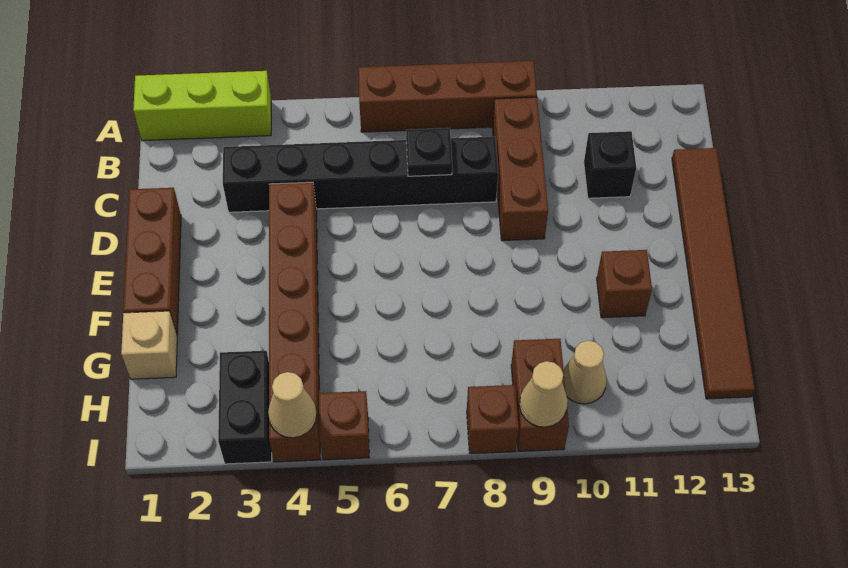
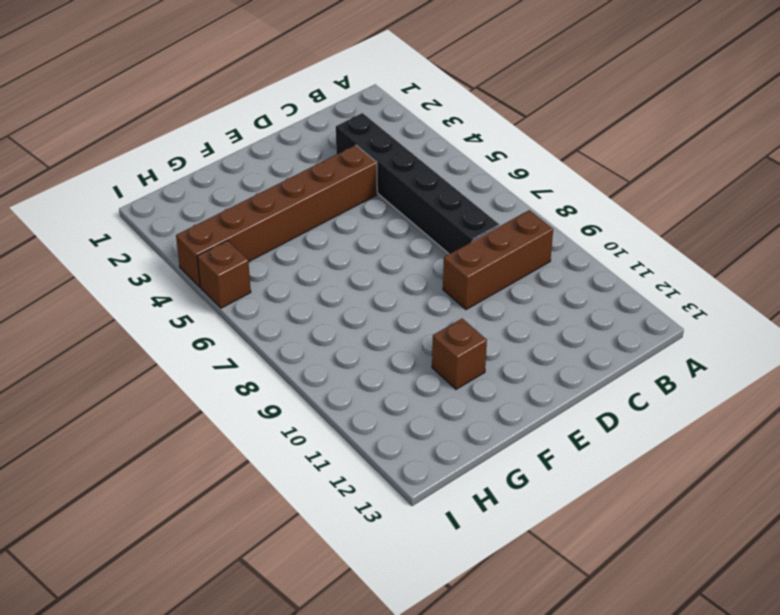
none -> lime brick A1:A3 level 1
none -> brown brick A6:A9 level 1
none -> black brick C11 level 1

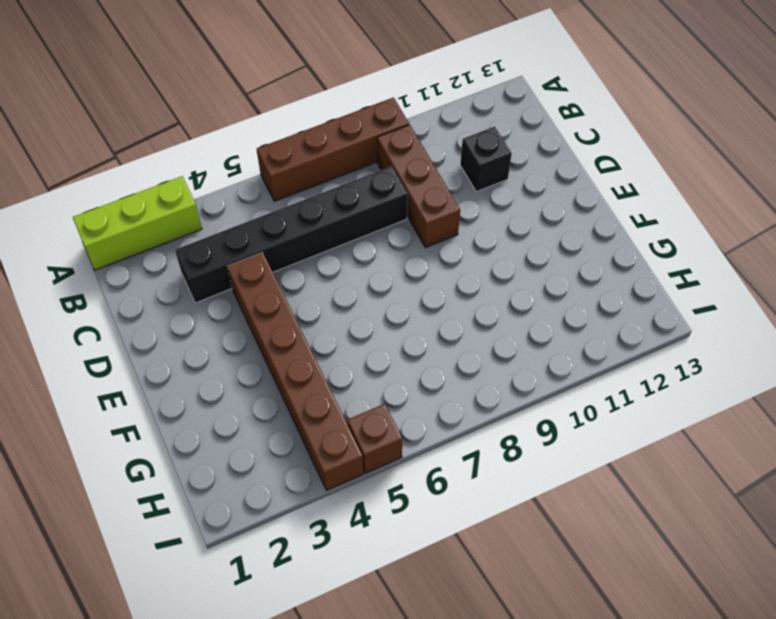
none -> brown tile C13:H13 level 1
none -> brown brick D1:F1 level 1
none -> brown brick F11 level 1

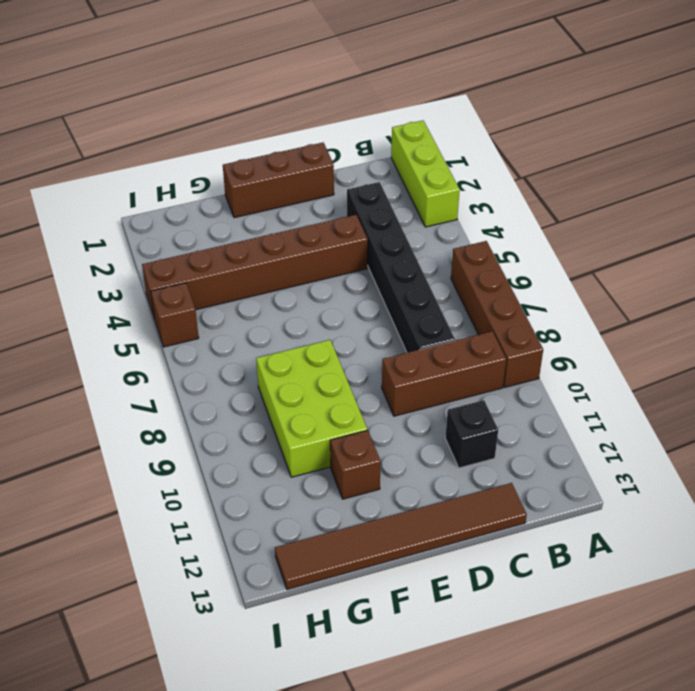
lime brick F8:G10 level 1 -> none
none -> tan brick G1 level 1
none -> black brick H3:I3 level 1
none -> brown brick H9:I9 level 1

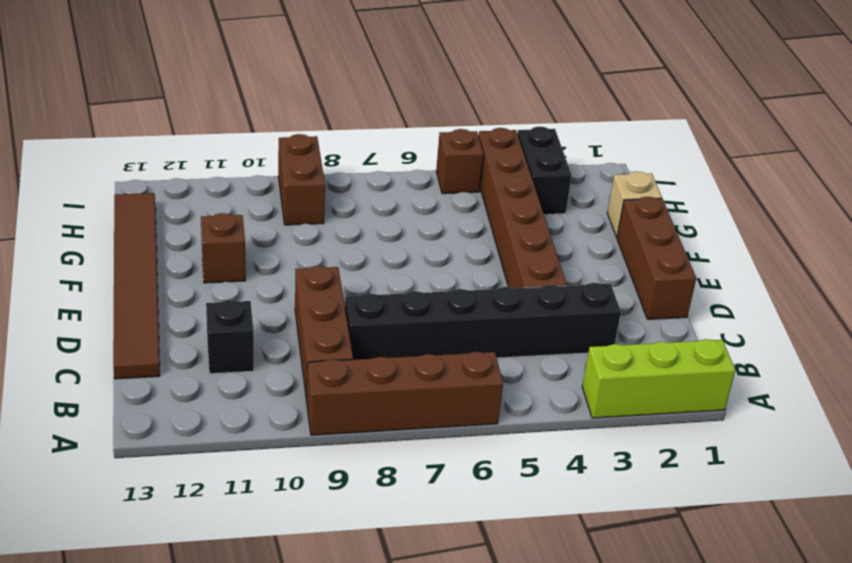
none -> tan cone H10 level 1
none -> brown brick I8 level 1
none -> black plate C7 level 2

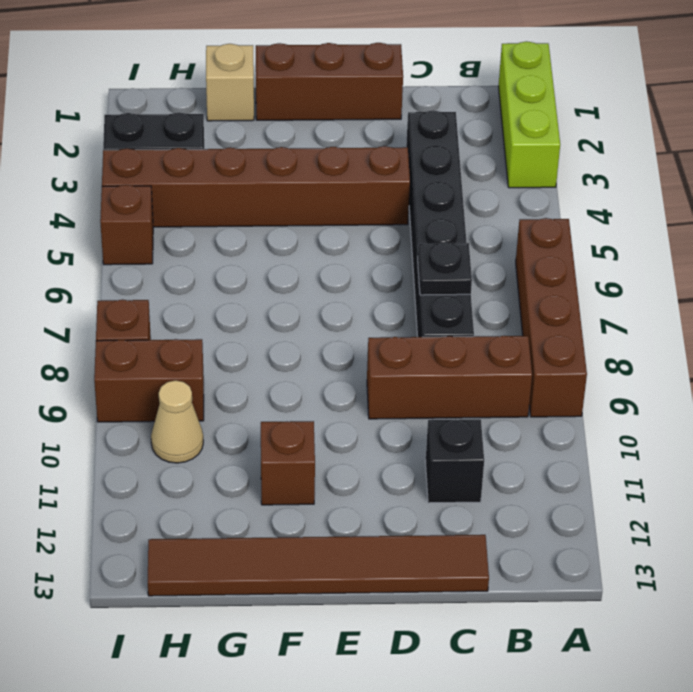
none -> tan cone I4 level 2
none -> tan cone I9 level 2

